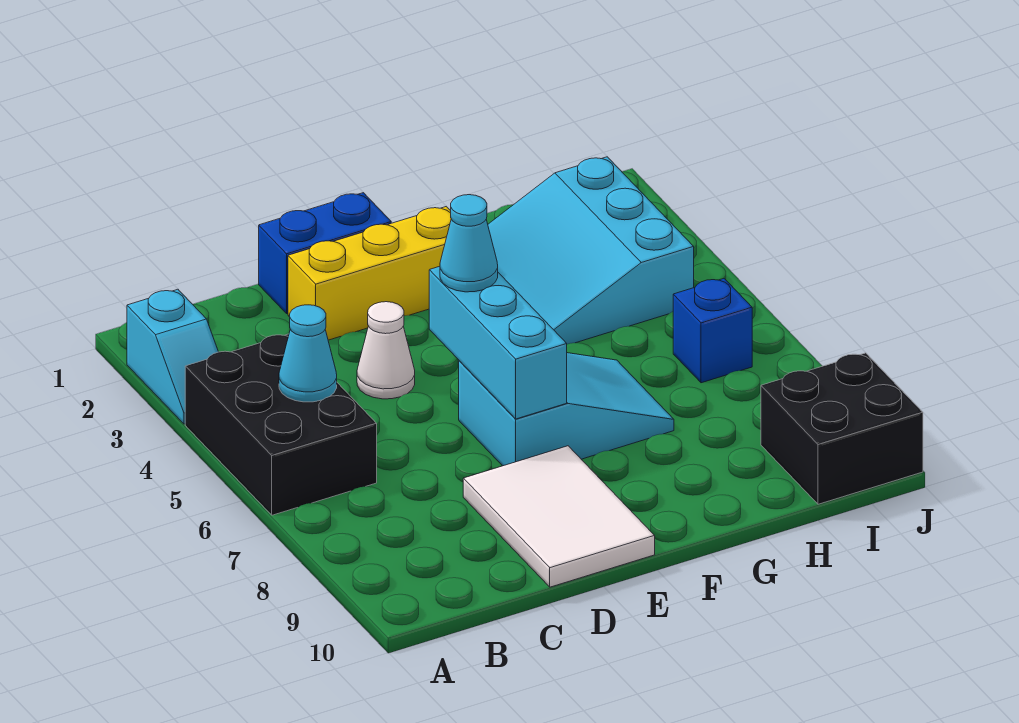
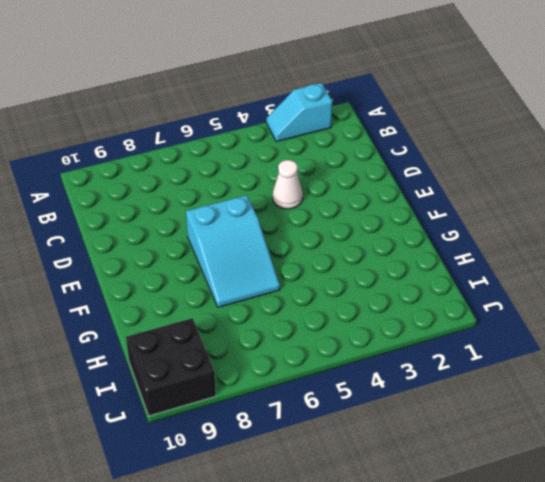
none -> black brick A4:B6 level 1
none -> blue brick D1:E1 level 1
none -> yellow brick D2:F2 level 1

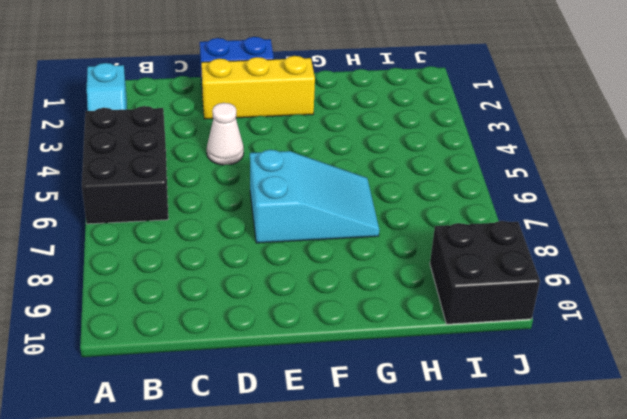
none -> white tile D8:E10 level 1
none -> cyan slope G2:I4 level 1 top I
none -> blue brick I6 level 1

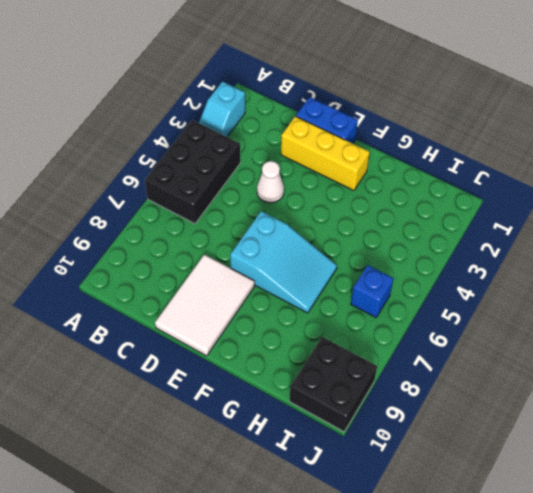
none -> cyan slope G2:I4 level 1 top I
none -> cyan cone B5 level 2
none -> cyan brick E5:E7 level 2

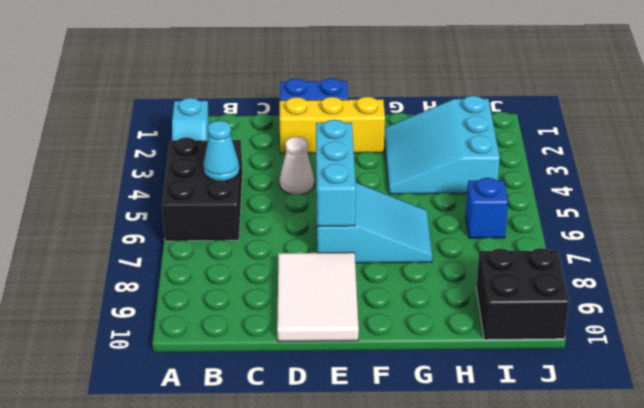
none -> cyan cone E5 level 3

